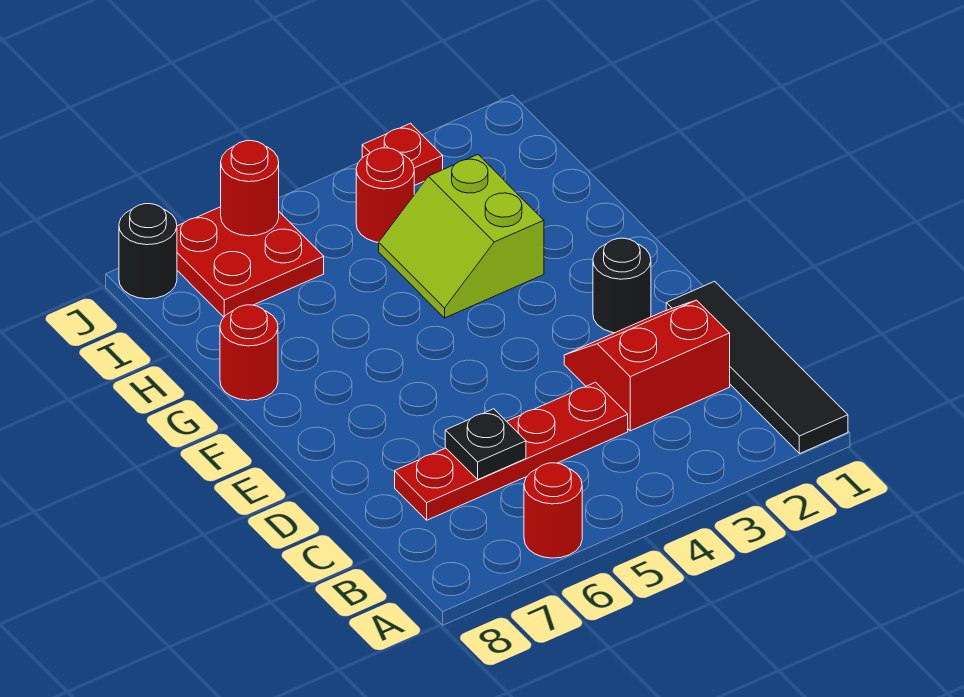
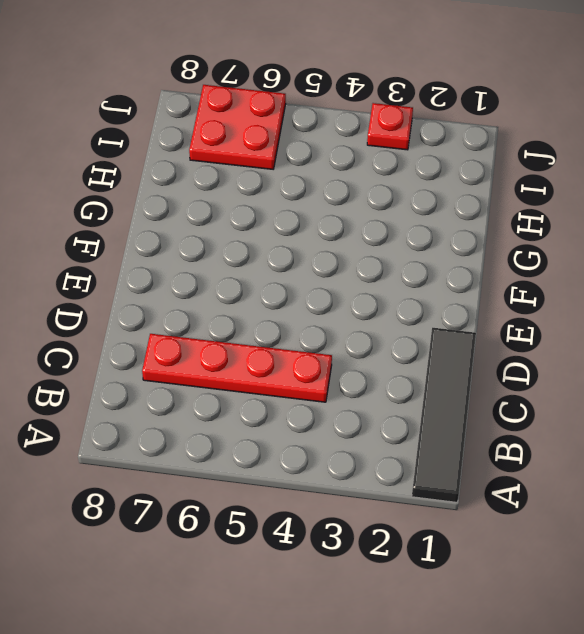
none -> red round brick A6 level 1
none -> red slope C2:D3 level 1 top C
none -> black round brick E2 level 1

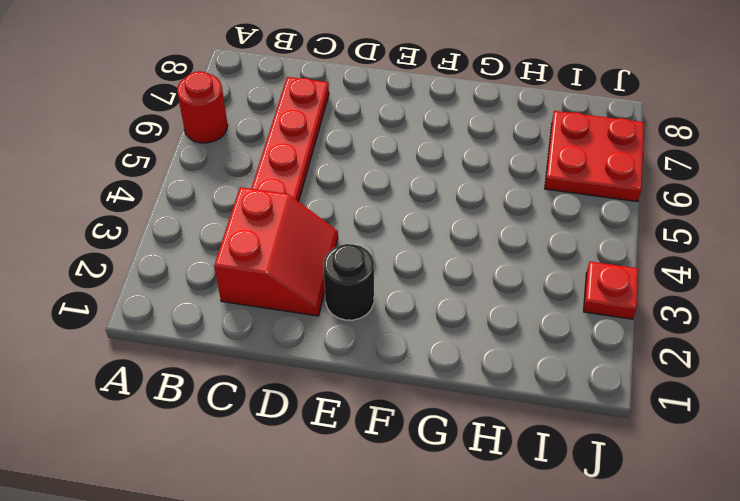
none -> black tile A1:D1 level 1
none -> lime slope G3:H4 level 1 top 3
none -> red round brick G8 level 1

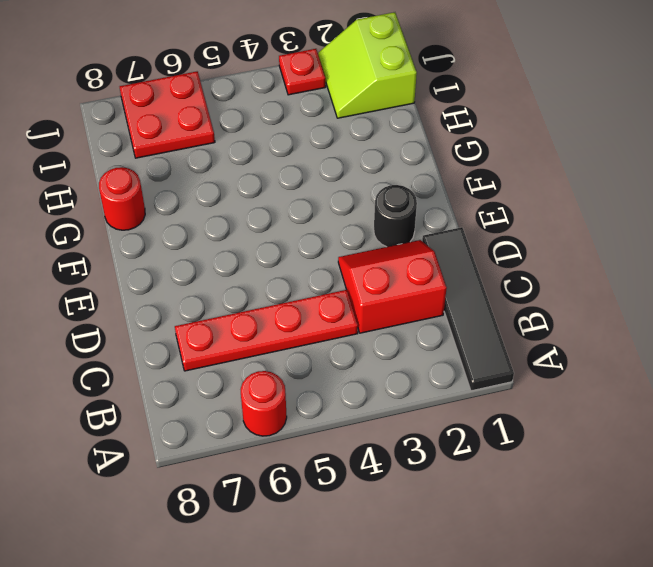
lime slope I1:J2 level 1 top 1 -> lime slope G3:H4 level 1 top 3
none -> red round brick I4 level 1
none -> black round brick J8 level 1
none -> black plate C6 level 2

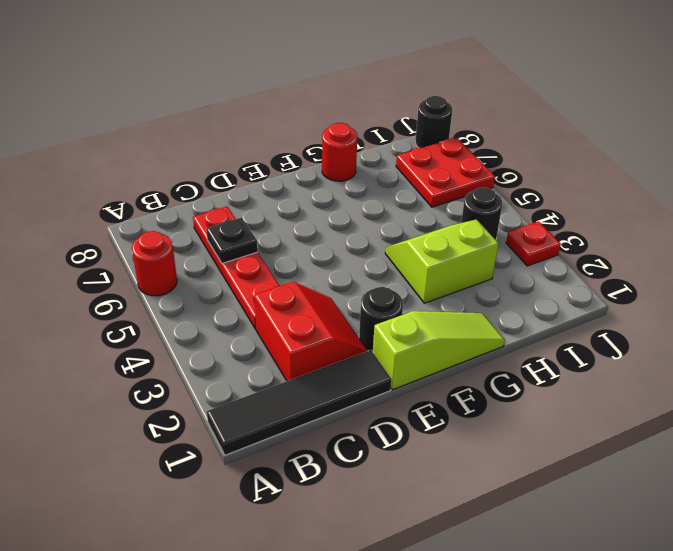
lime slope E1:G1 level 1 top E -> none
black round brick I4 level 1 -> red round brick I4 level 1
none -> red round brick J6 level 2

